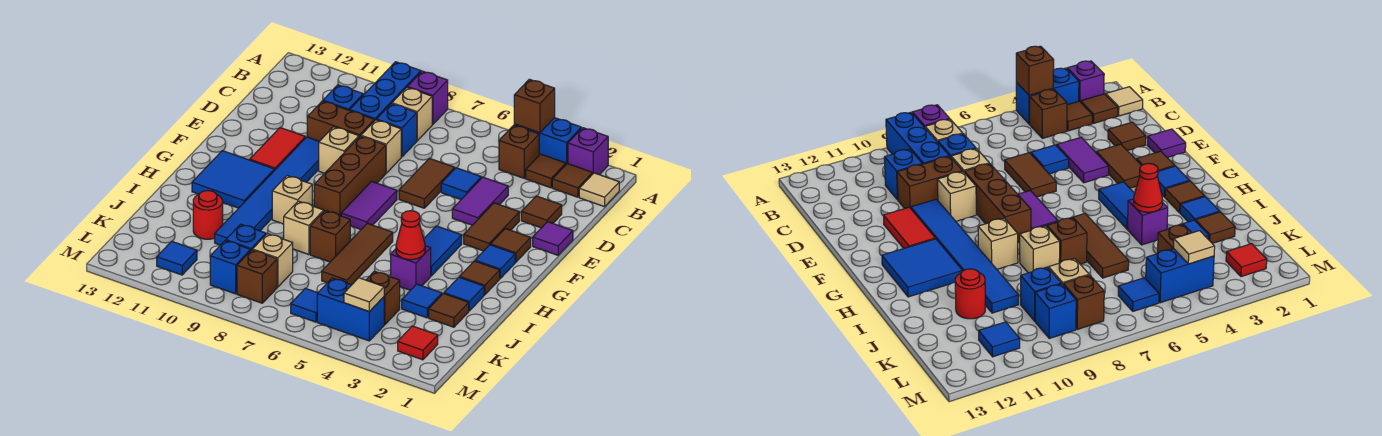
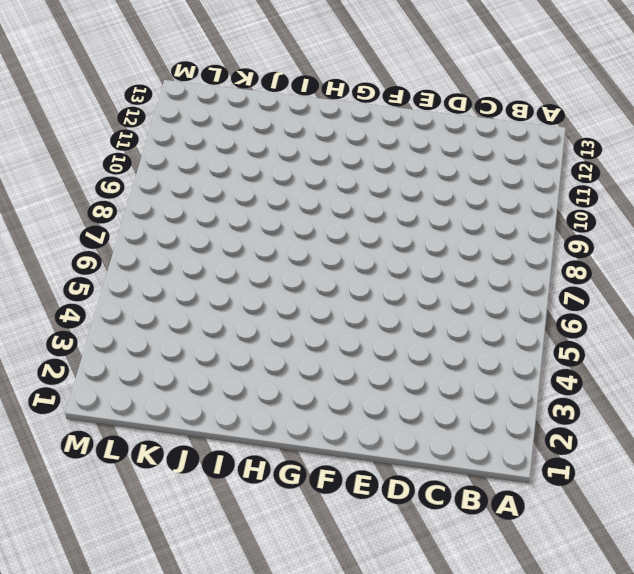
none -> purple brick A2 level 1
none -> blue brick A3:A4 level 1
none -> purple brick A8 level 1
none -> blue brick A9:C9 level 1

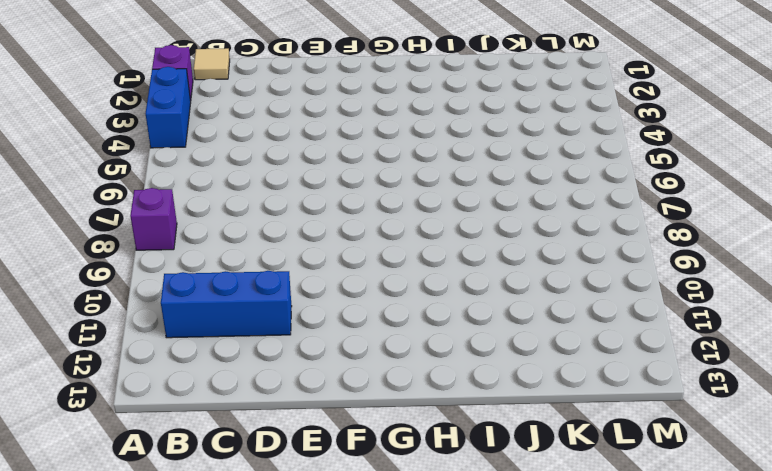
blue brick B11:D11 level 1 -> blue brick A9:C9 level 1
none -> brown tile B2 level 1
none -> brown tile B3 level 1
none -> brown brick B4 level 1
none -> tan brick B8 level 1

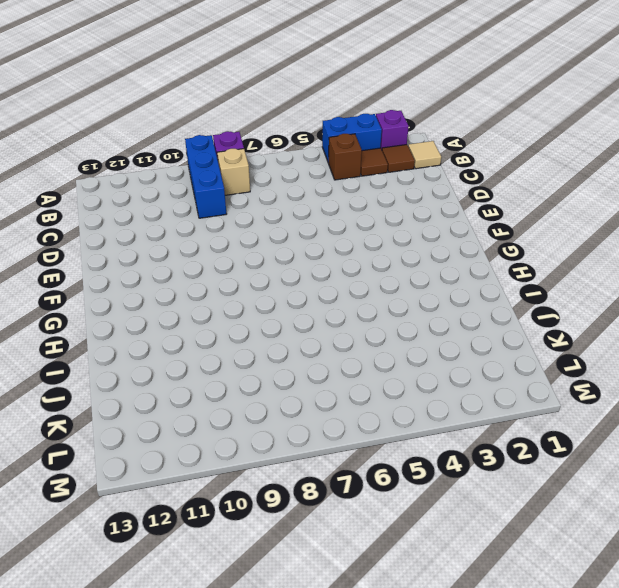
none -> blue brick C8 level 1
none -> blue brick C10 level 1
none -> brown tile D2 level 1
none -> purple tile D4:E4 level 1

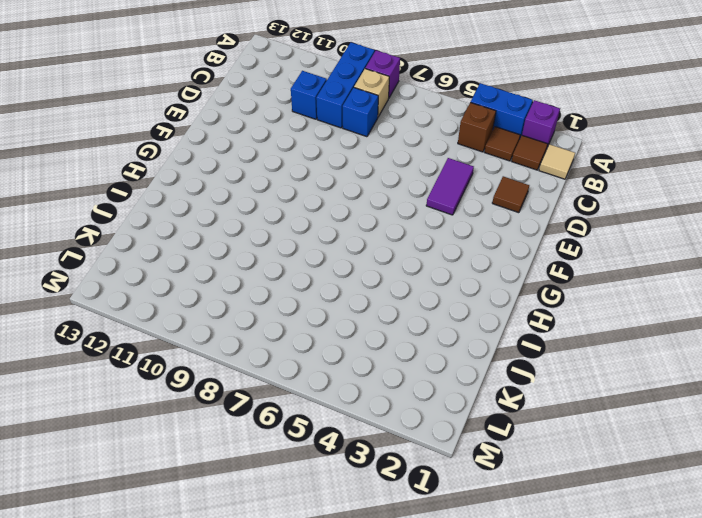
none -> blue tile D5 level 1
none -> brown tile D6:E6 level 1
none -> tan brick D8 level 1
none -> brown brick D9:D10 level 1

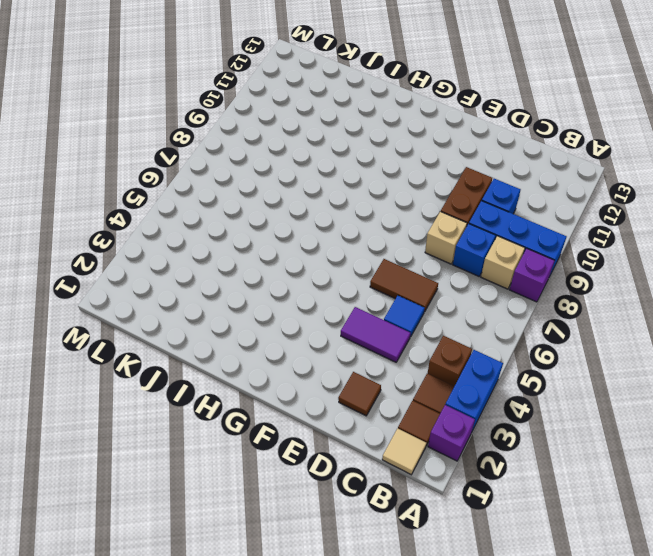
none -> purple tile E1 level 1
none -> brown tile E3:F3 level 1
none -> brown brick E8:G8 level 1
none -> tan brick E9 level 1

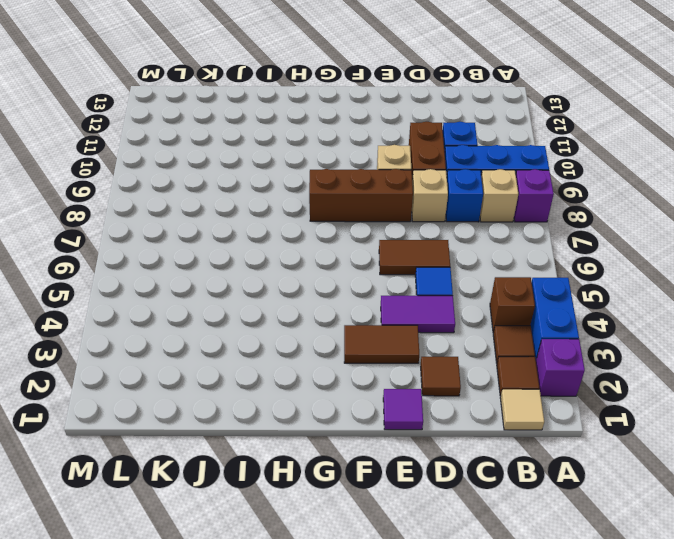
none -> blue tile E10:J10 level 1
none -> red tile E11:F11 level 1
none -> brown tile F2 level 1
none -> purple tile F7:G7 level 1

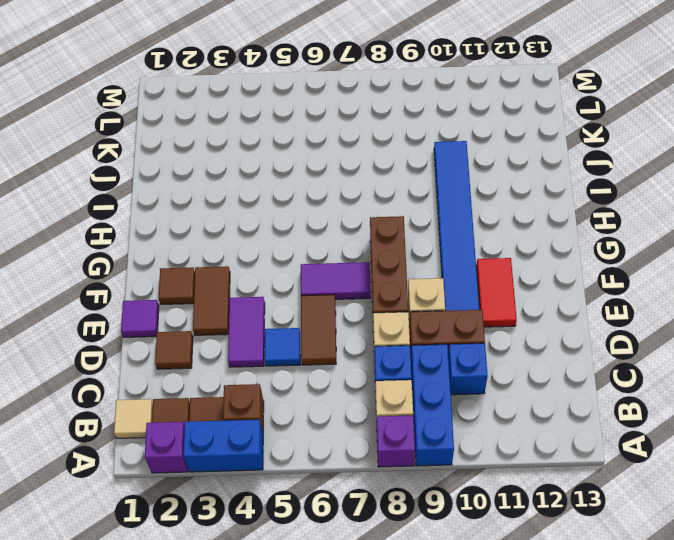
purple tile F6:F7 level 1 -> purple tile F7:G7 level 1
none -> blue tile G2 level 1
none -> blue tile G4:H4 level 1
none -> blue tile G11:H12 level 1
none -> brown tile H2 level 1

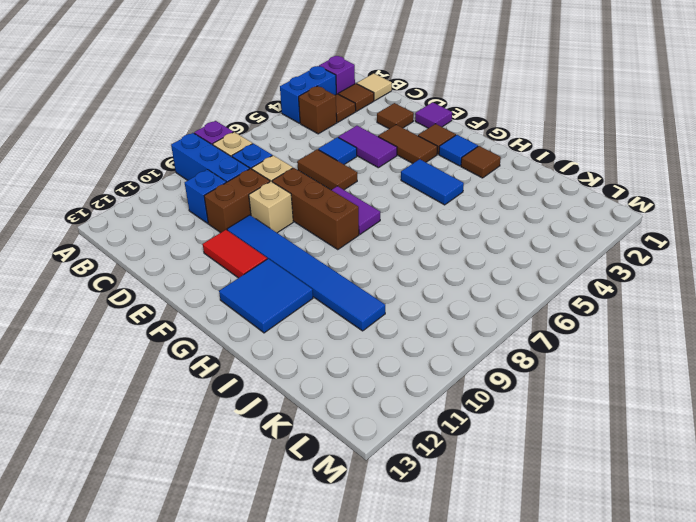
none -> brown tile H6:J6 level 1
none -> tan brick H9 level 1
none -> blue tile I2 level 1
none -> purple brick I4 level 1

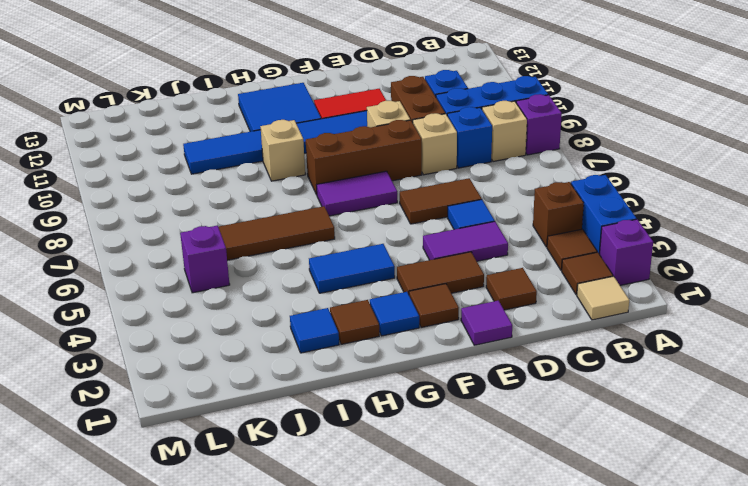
purple brick K5 level 1 -> purple brick I4 level 1
none -> brown brick I7 level 1
none -> tan brick I8 level 1
none -> brown tile J2 level 1
none -> blue tile J3 level 1

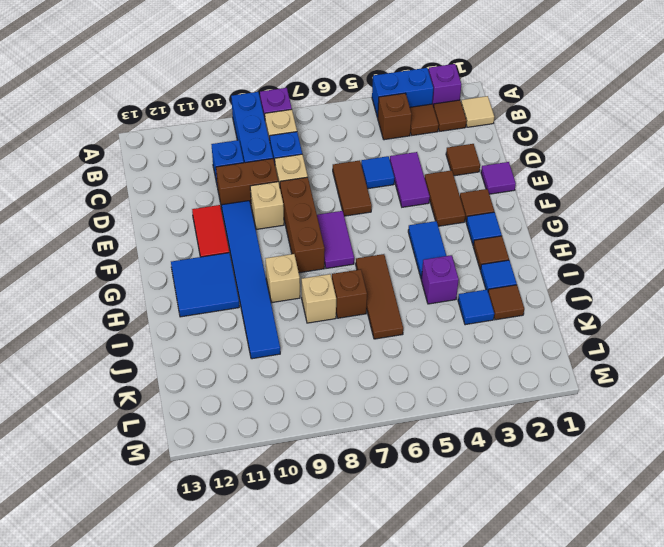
none -> red round brick J11 level 1
none -> brown brick K4 level 1
none -> tan brick K8 level 1
none -> blue brick K9 level 1

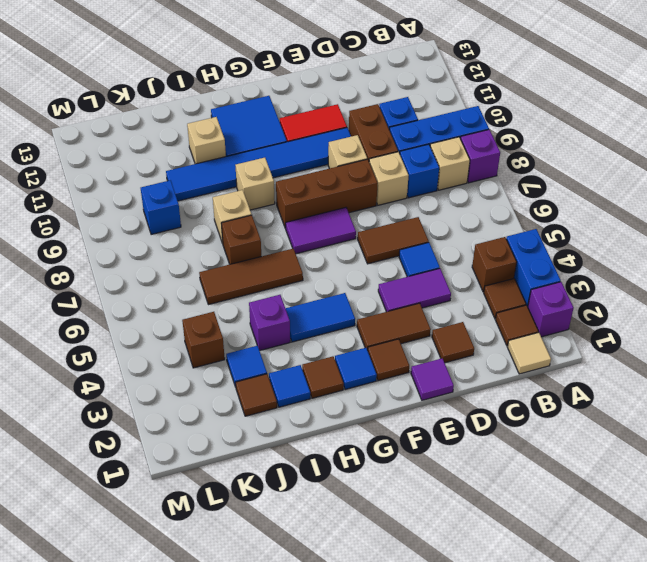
tan brick I11 level 1 -> tan brick K8 level 1
none -> red round brick J11 level 1
none -> red tile L2 level 1
none -> blue brick L4:L5 level 1
none -> blue tile L6 level 1

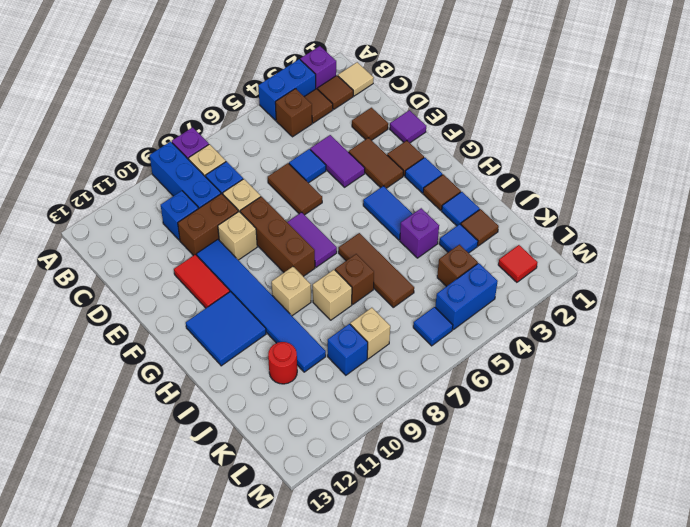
none -> brown brick L8 level 1
none -> blue brick L9 level 1
none -> blue tile L11 level 1
none -> brown brick A4 level 2

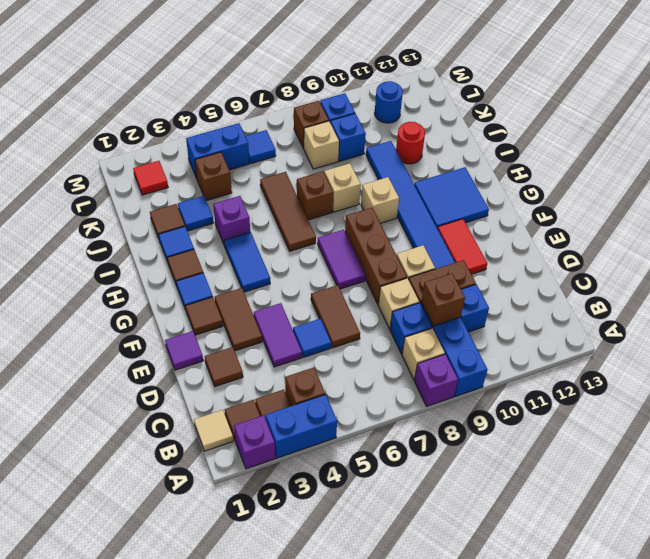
brown brick C9 level 2 -> brown brick A4 level 2
blue round brick L11 level 1 -> blue tile L11 level 1
none -> red cone I4 level 2
none -> tan tile L4 level 2

